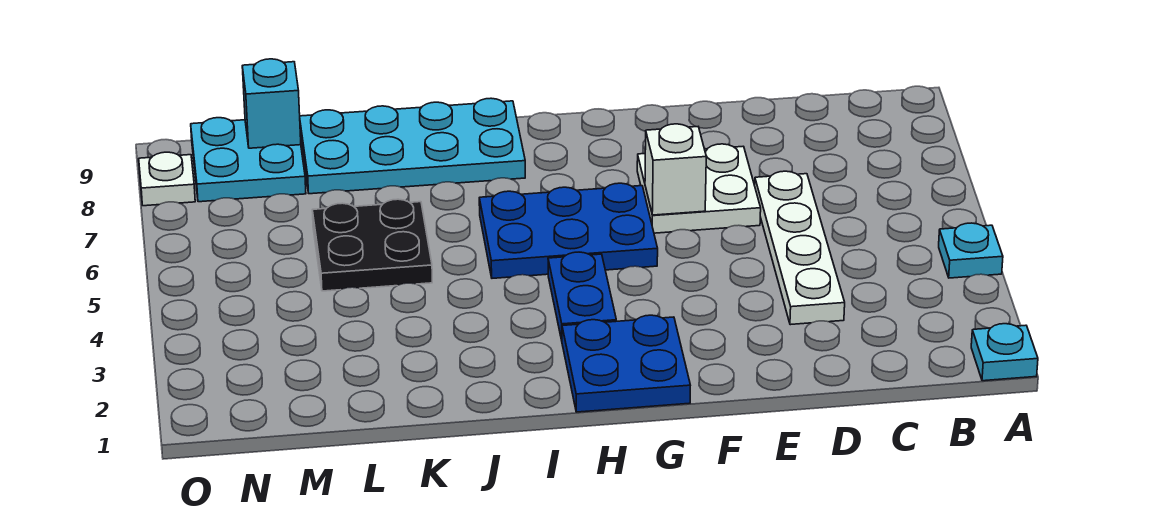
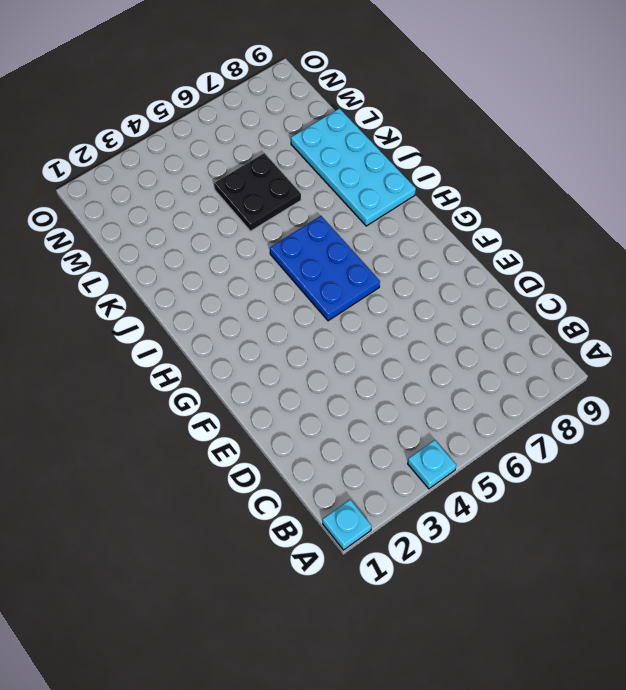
none -> white plate D3:D6 level 1
none -> white plate E6:F7 level 1
none -> blue plate G1:H2 level 1

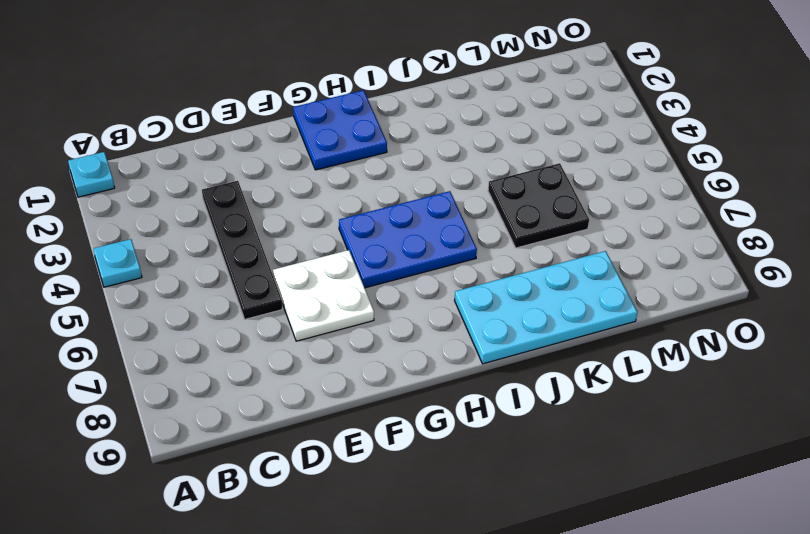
black plate D3:D6 level 1 -> white plate D3:D6 level 1
none -> blue plate H3:H4 level 1
none -> cyan plate M8:N9 level 1
none -> white plate O8 level 1

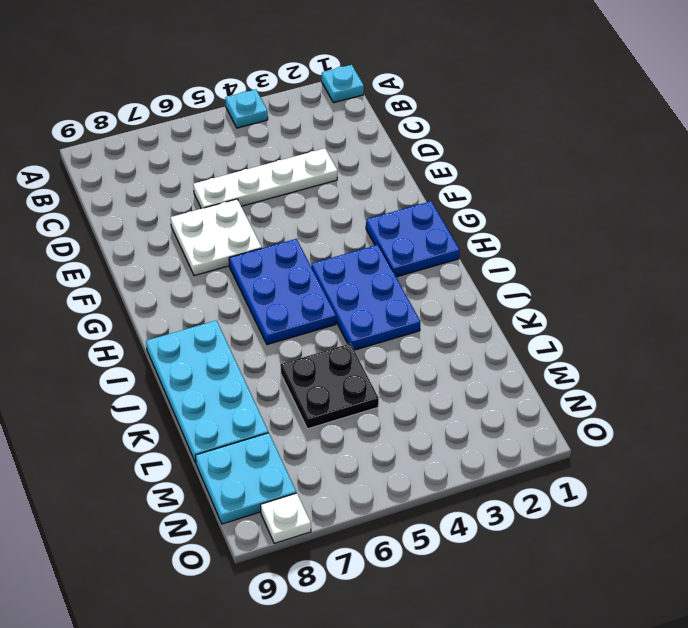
blue plate H3:J4 level 1 -> blue plate H3:H4 level 1
none -> white brick F6 level 2
none -> cyan brick M9 level 2

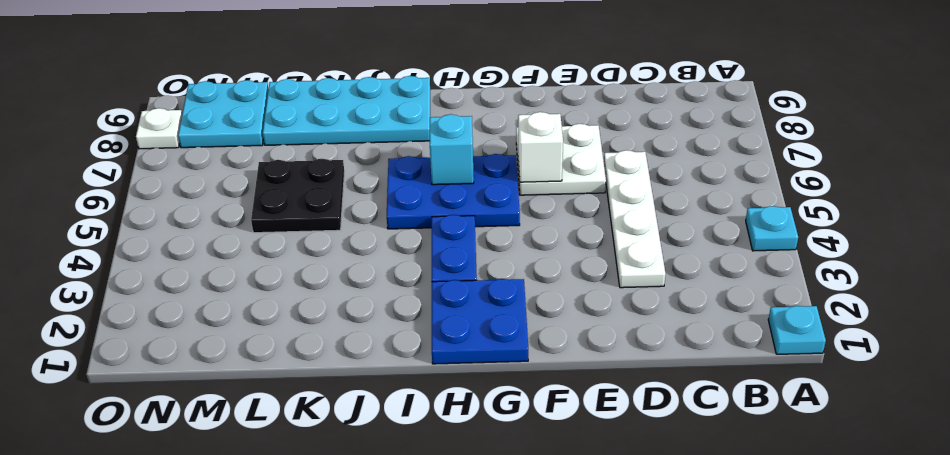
cyan brick H6 level 2 -> cyan brick M9 level 2

